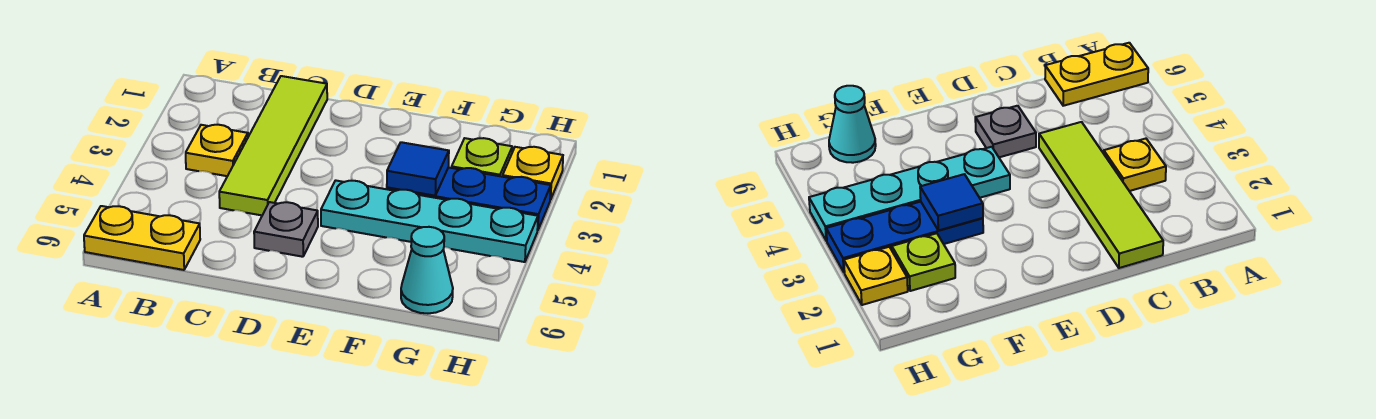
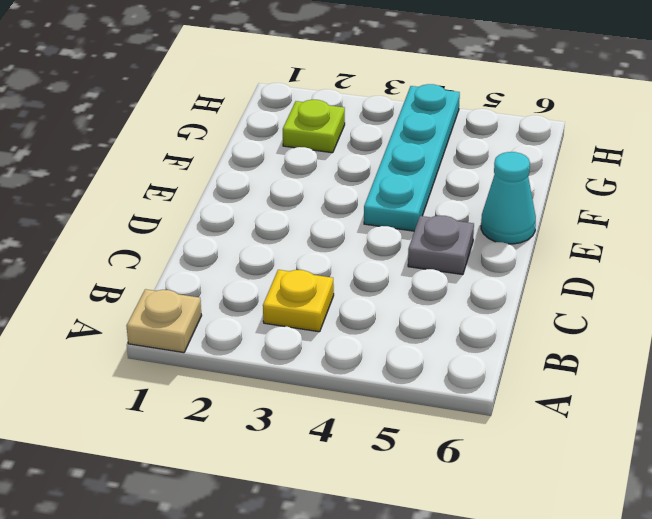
tan plate A1 level 1 -> none
cyan cone E6 level 1 -> cyan cone G6 level 1
none -> yellow plate A6:B6 level 1
none -> lime tile C1:C4 level 1

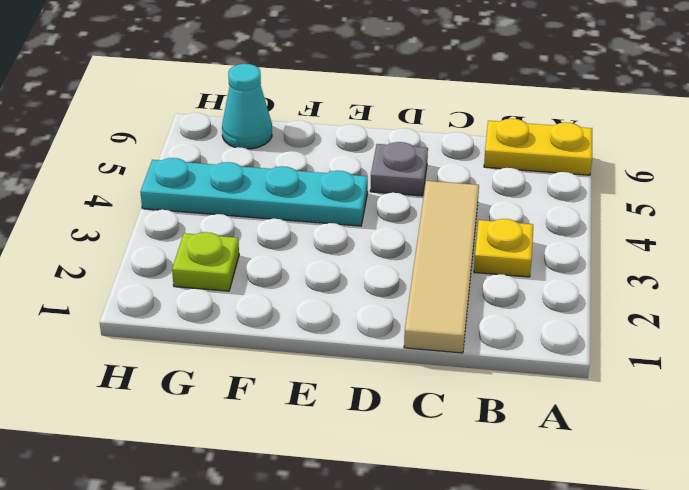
tan tile C1:C4 level 1 -> lime tile C1:C4 level 1
none -> blue plate F3:H3 level 1
none -> yellow plate H2 level 1

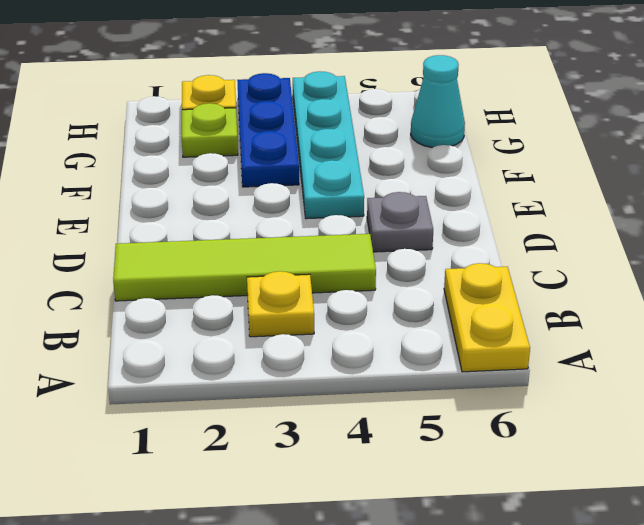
none -> blue tile F3 level 2

